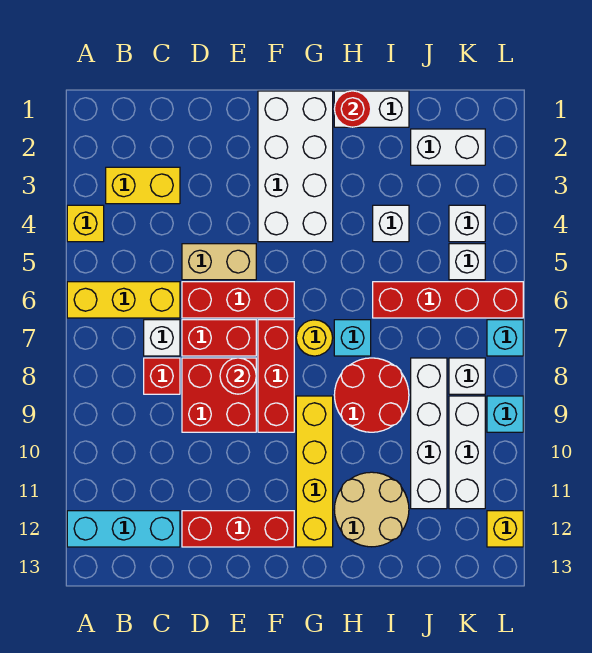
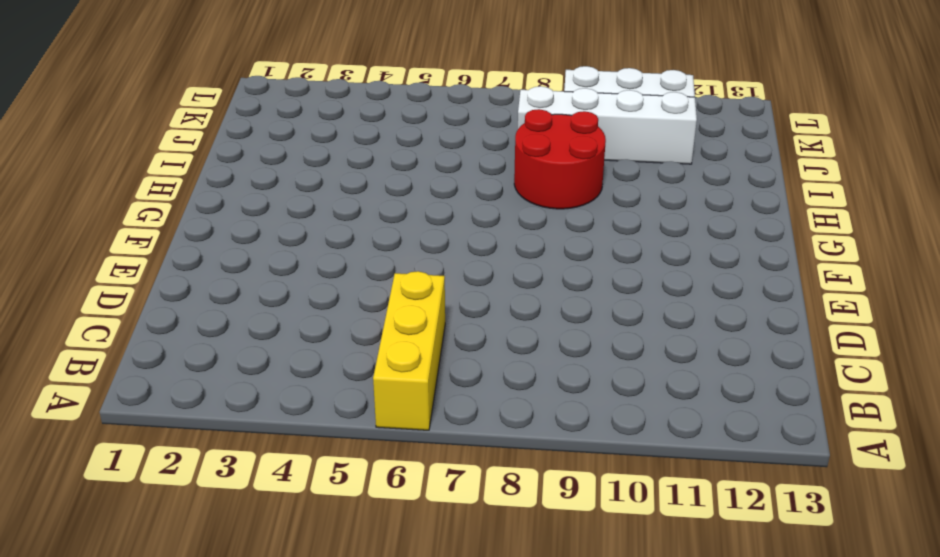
none -> yellow brick A4 level 1
none -> cyan brick A12:C12 level 1
none -> yellow brick B3:C3 level 1
none -> white brick C7 level 1

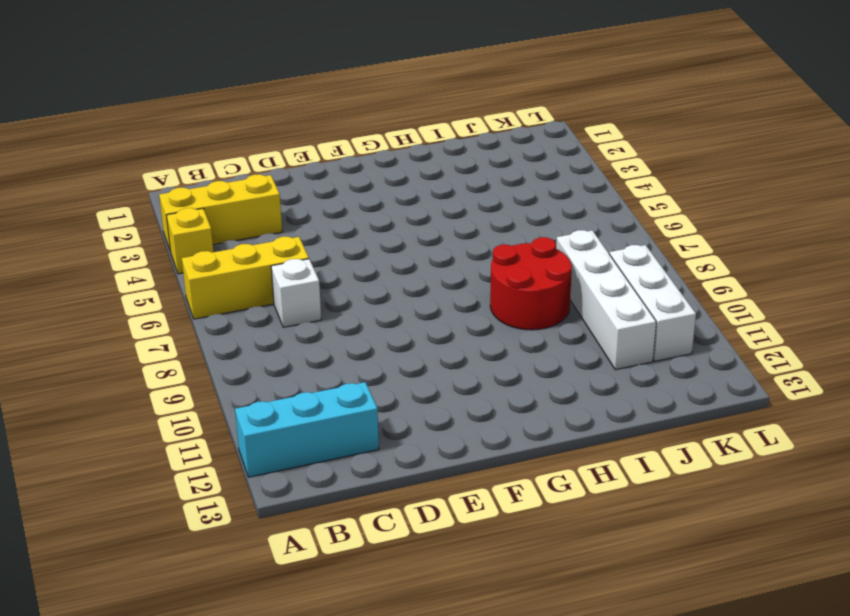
yellow brick A3:C3 level 1 -> yellow brick B3:C3 level 1
none -> red brick C8 level 1
none -> tan brick D5:E5 level 1
none -> red brick D6:F6 level 1
none -> red brick D7:E7 level 1

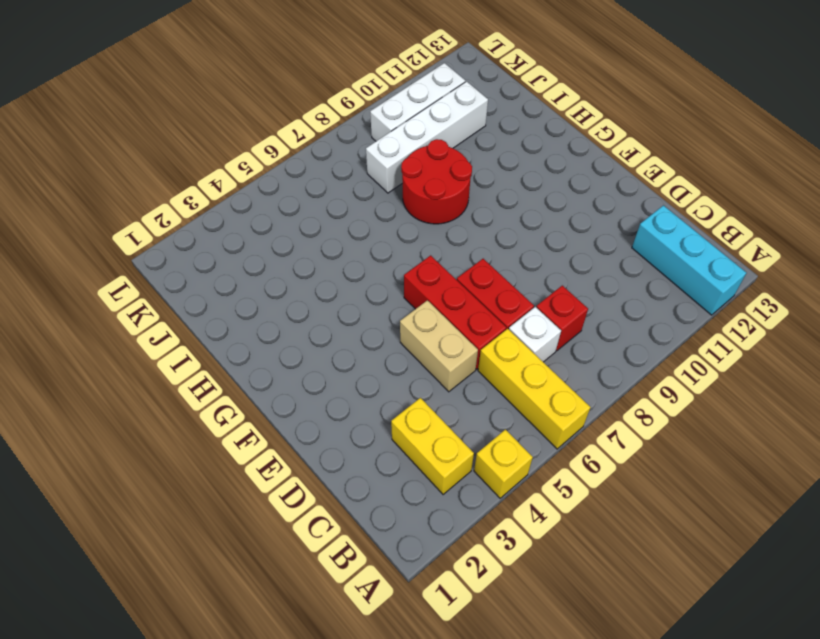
none -> red brick D8:E9 level 1
none -> red brick D12:F12 level 1
none -> white brick F1:G4 level 1
none -> red brick F7:F9 level 1

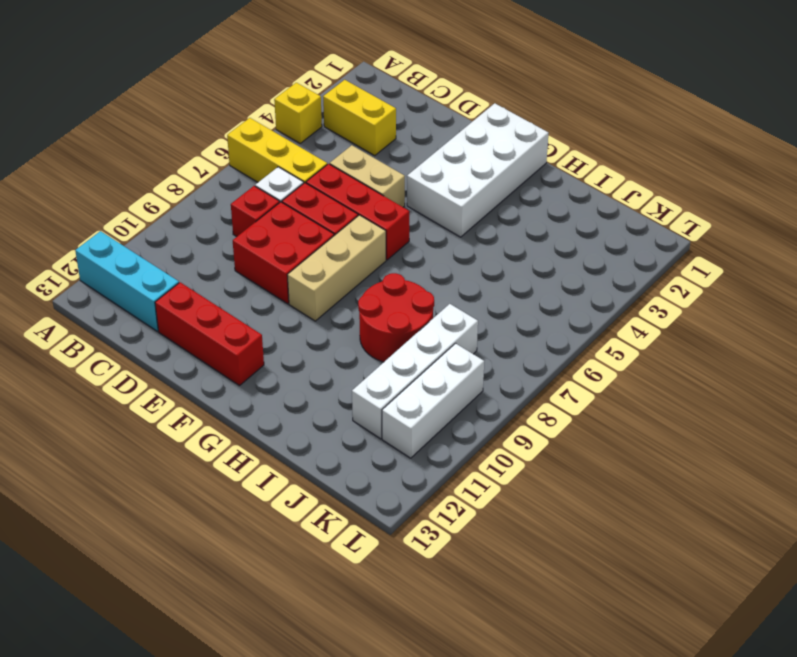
tan brick F7:F9 level 1 -> red brick F7:F9 level 1
none -> yellow round brick G7 level 1
none -> yellow brick G9:G12 level 1
none -> white brick H1:I1 level 1
none -> cyan brick H7 level 1

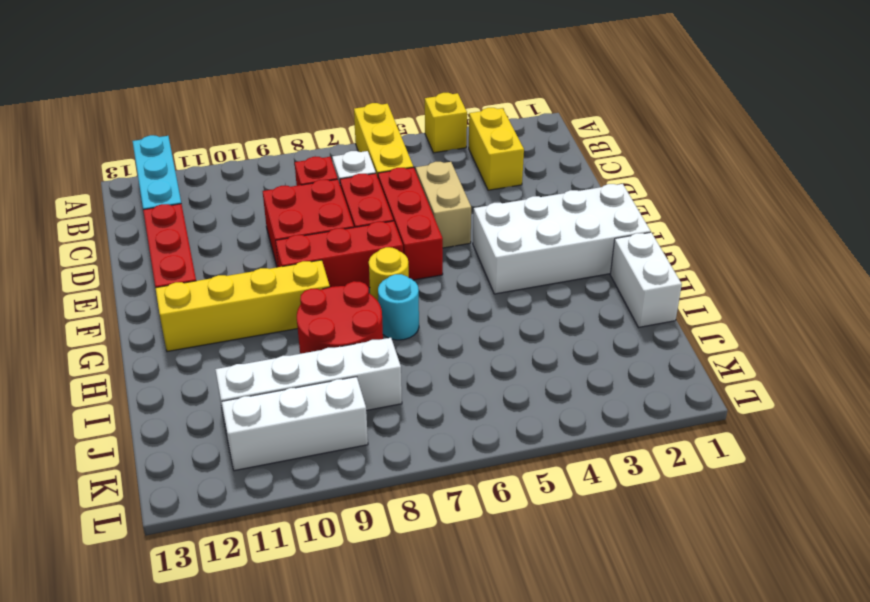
cyan round brick H7 level 1 -> cyan brick H7 level 1
none -> tan round brick H11:I12 level 1
none -> white brick I4 level 1
none -> red brick I6:L6 level 1
none -> white brick J2:K2 level 1

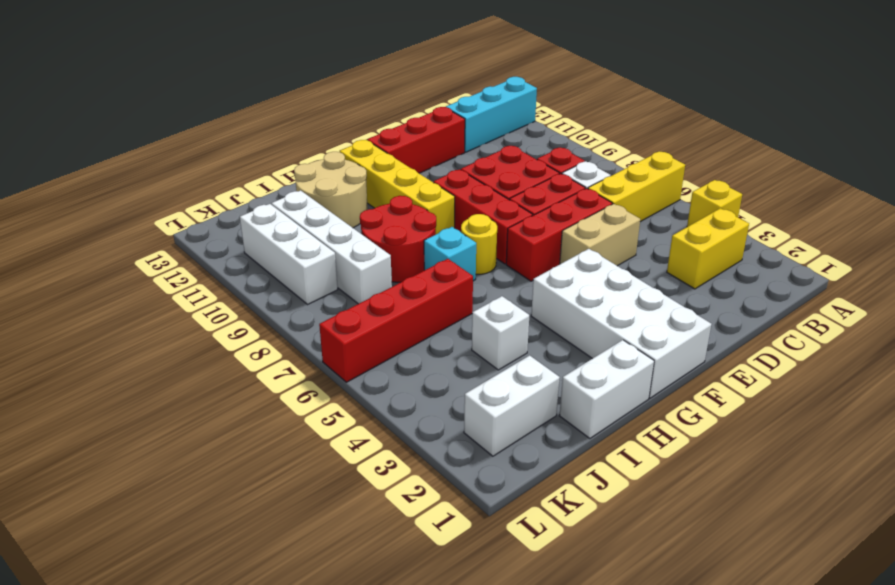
none -> white brick K4 level 1
none -> white brick K5 level 1
none -> white brick K8 level 1
none -> cyan brick L7 level 1

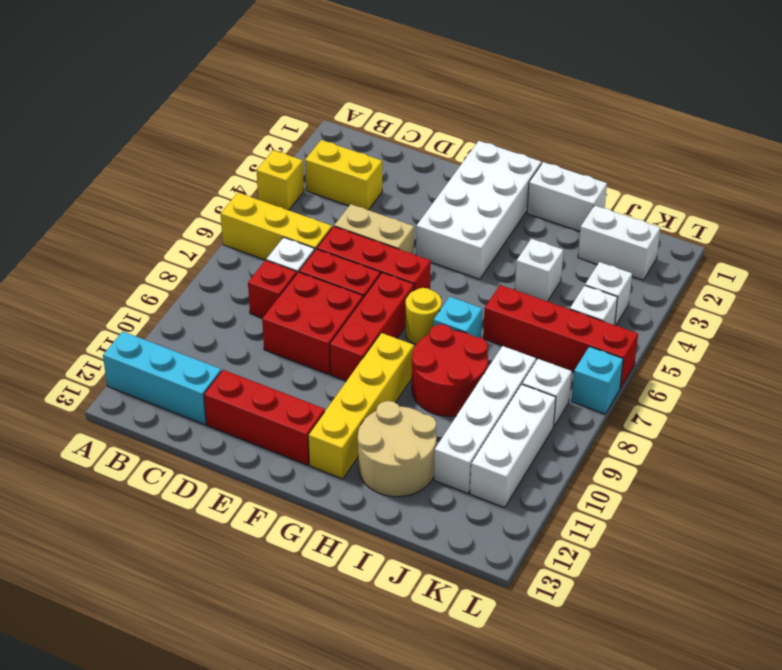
none -> cyan brick L9 level 1
none -> yellow brick L12 level 1
none -> red round brick E8 level 2
none -> red round brick H1 level 2

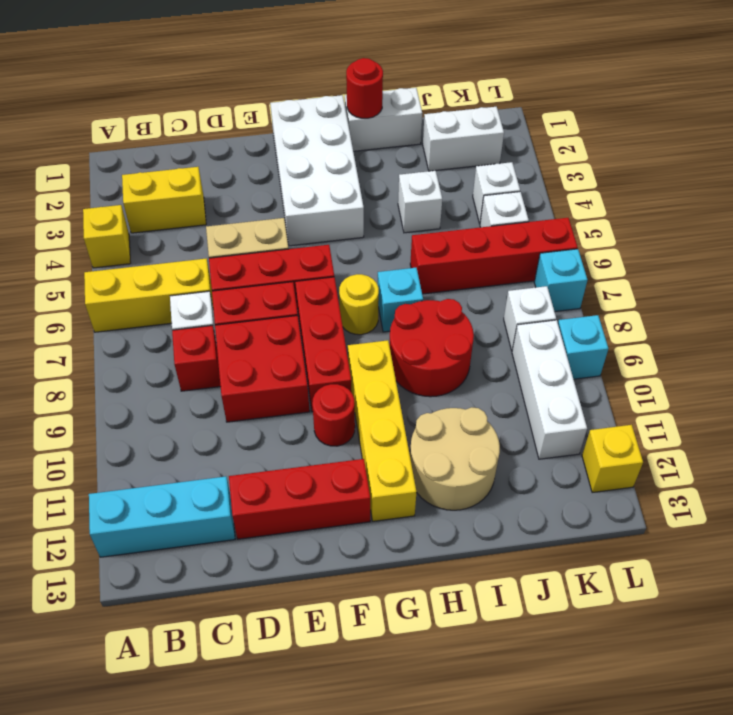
red round brick F10 level 1 -> red round brick E8 level 2
none -> white brick J8:J11 level 1

